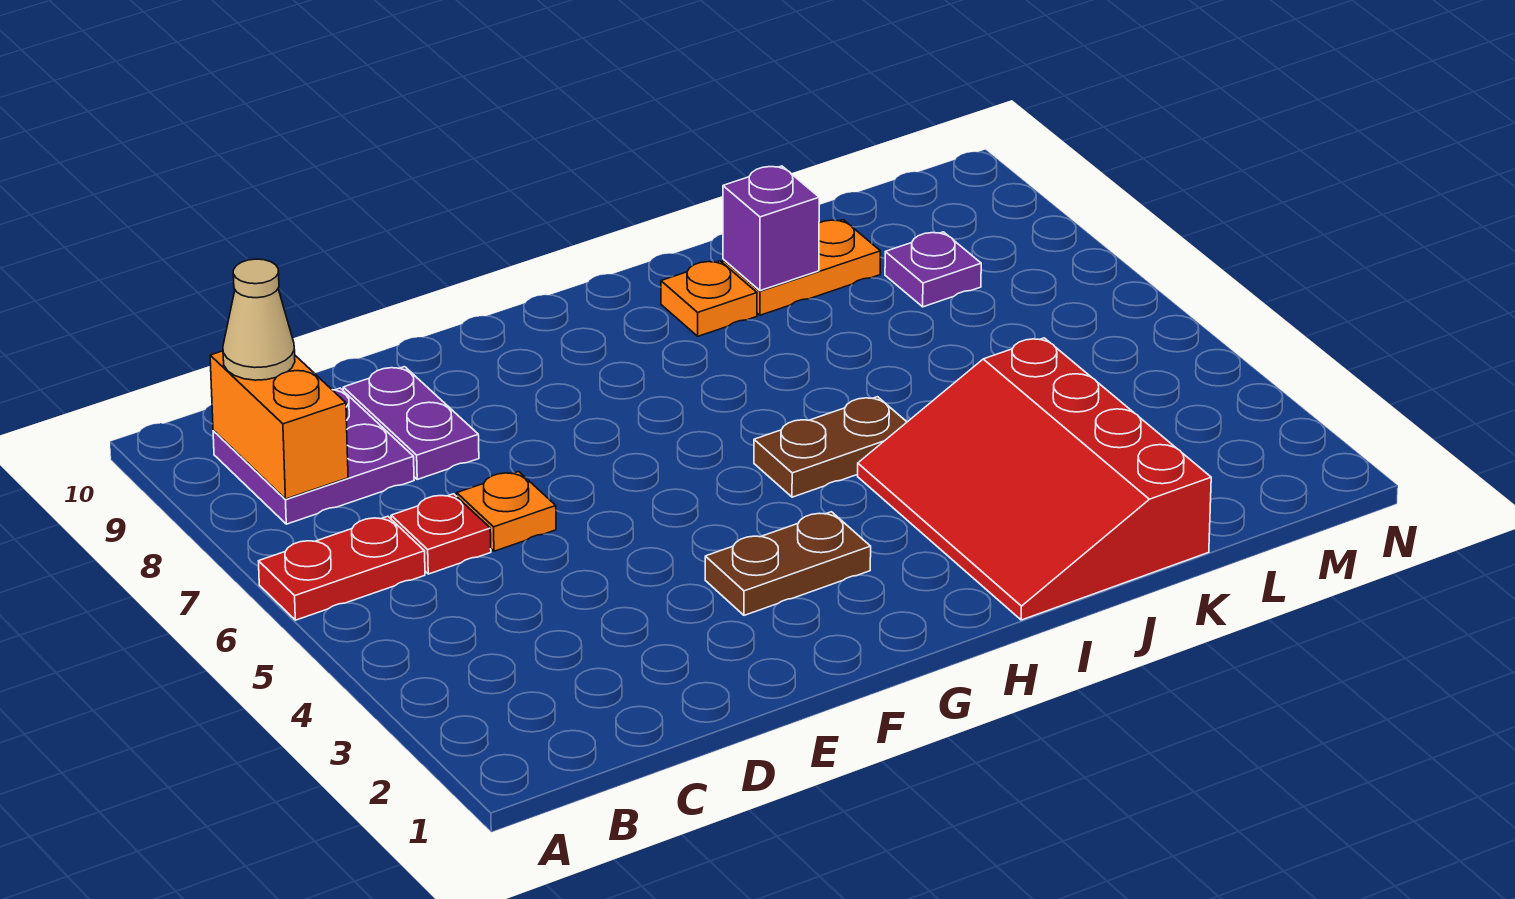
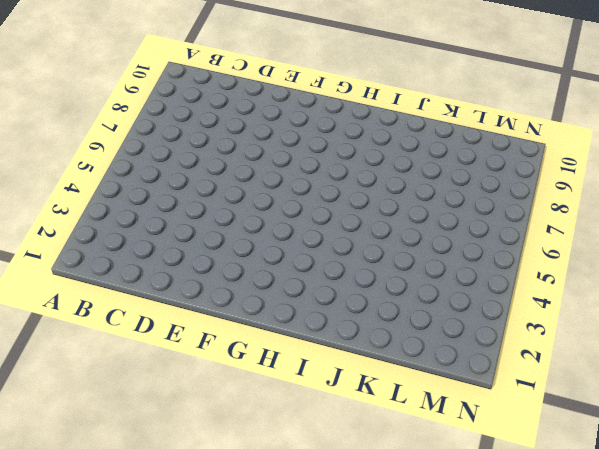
none -> red plate A6:B6 level 1
none -> purple plate B8:C9 level 1
none -> red plate C6 level 1

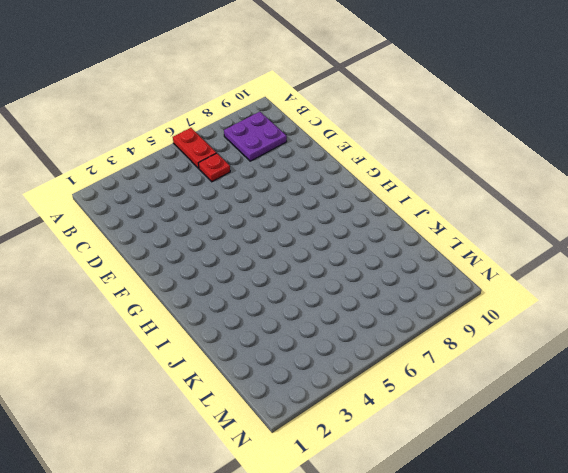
none -> orange plate D6 level 1
none -> purple plate D8:D9 level 1
none -> brown plate F3:G3 level 1

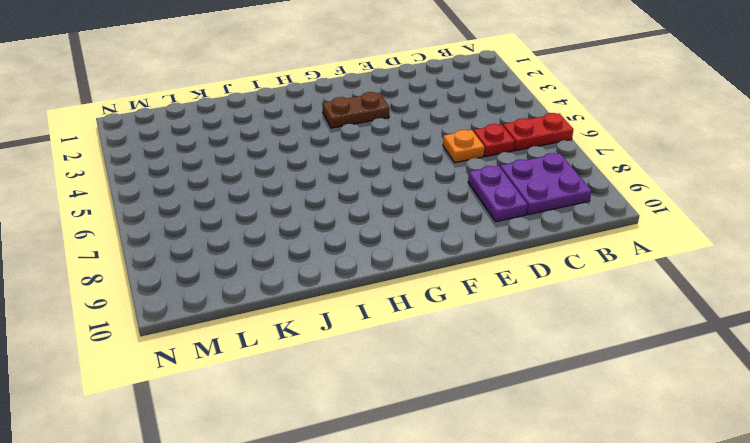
none -> brown plate H5:I5 level 1
none -> red slope I1:K4 level 1 top K
none -> orange plate I9 level 1

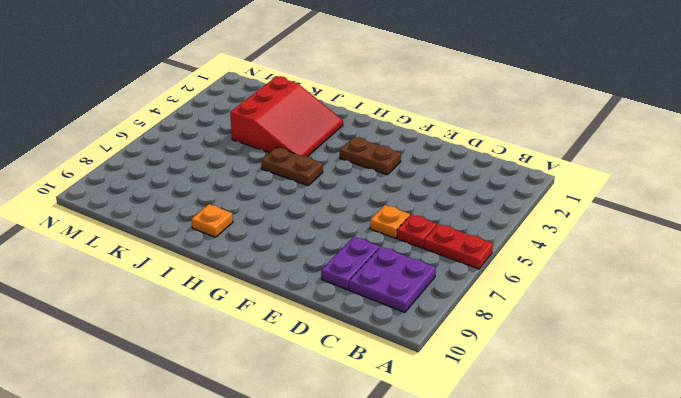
red slope I2:K4 level 1 top K -> red slope I1:K4 level 1 top K
none -> orange plate J9:K9 level 1
none -> purple plate L8 level 1
none -> orange brick B8:B9 level 2

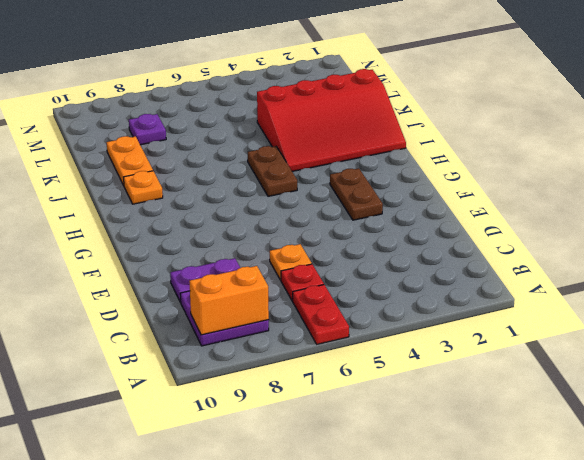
none -> purple brick J9 level 2
none -> tan cone B9 level 3

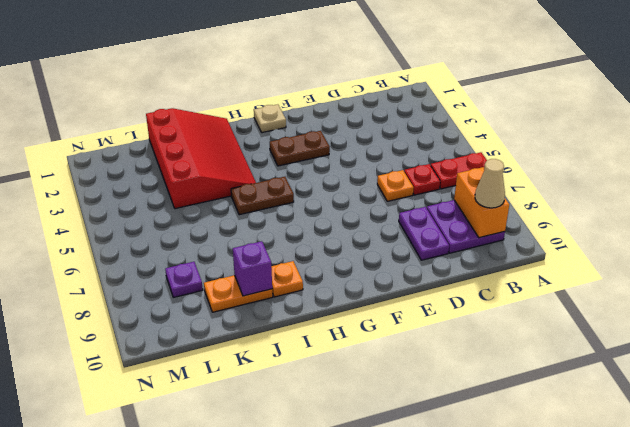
tan plate G1 level 1 -> none

